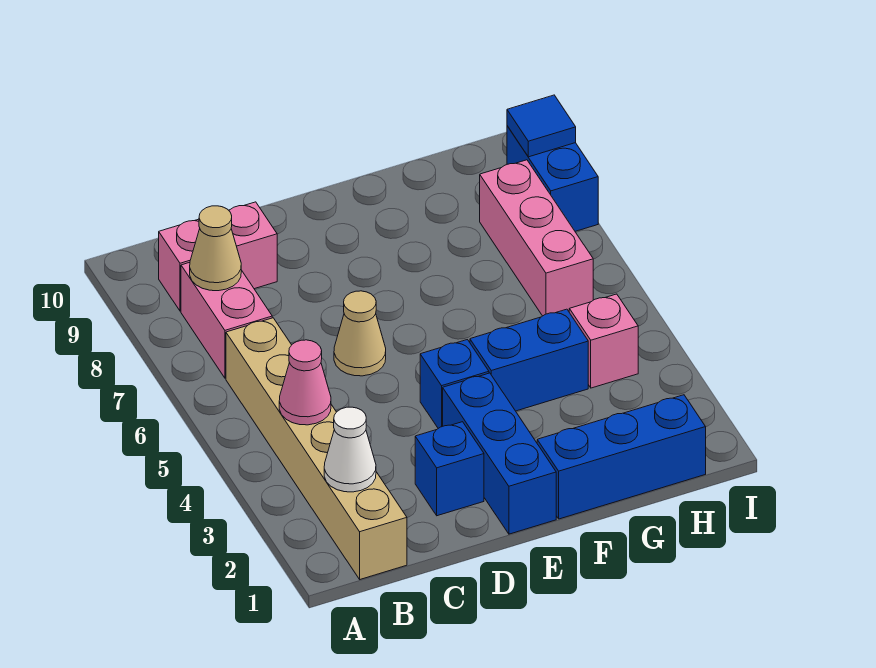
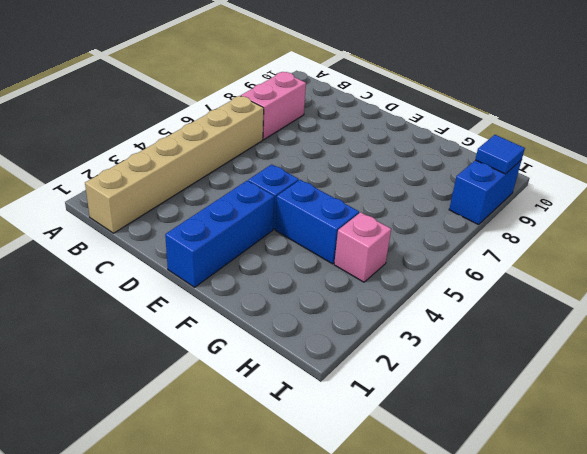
none -> pink brick B9:C9 level 1
none -> blue brick D2 level 1
none -> tan cone D6 level 1

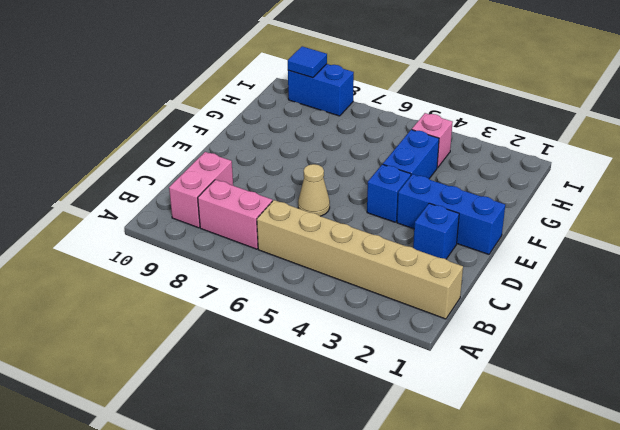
none -> blue brick F1:H1 level 1
none -> pink brick H6:H8 level 1
none -> white cone B2 level 2

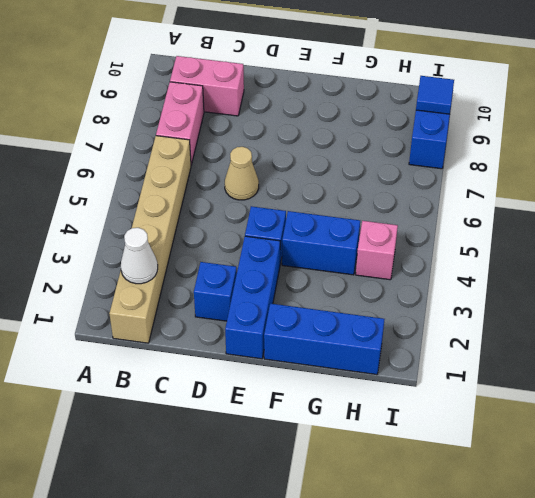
none -> pink brick H6:H8 level 1
none -> pink cone B4 level 2
none -> tan cone B8 level 2

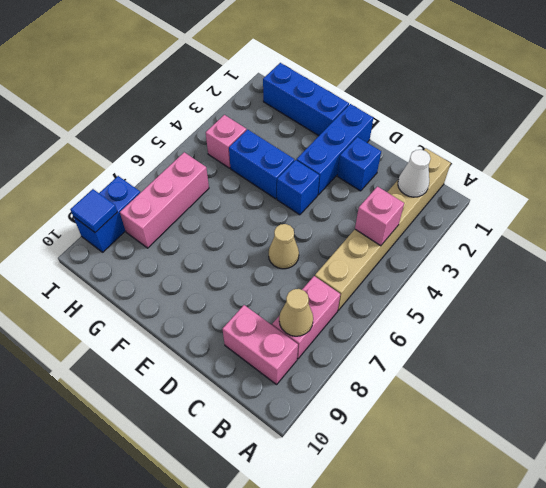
pink brick B4 level 2 -> pink cone B4 level 2

